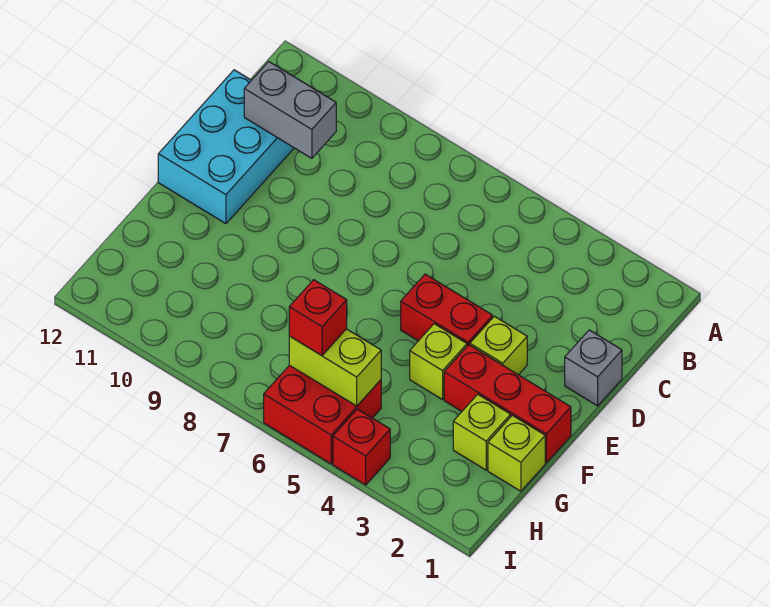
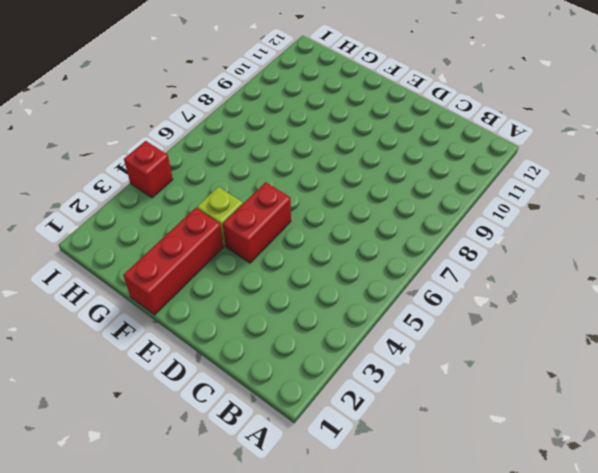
none -> cyan brick C11:E12 level 1
none -> grey brick D1 level 1
none -> lime brick E3 level 1

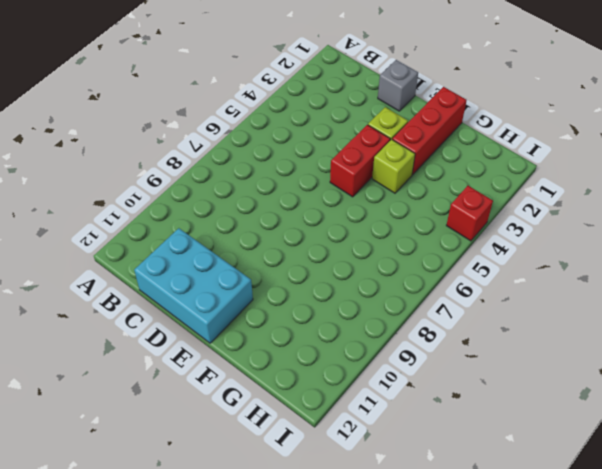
none -> lime brick G1 level 1
none -> lime brick G2 level 1
none -> red brick H5:I6 level 1

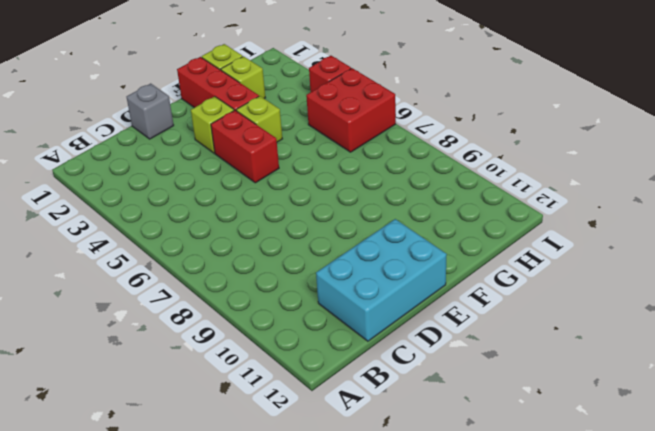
none -> grey brick C10:C11 level 2
none -> lime brick H5:H6 level 2
none -> red brick H6 level 3

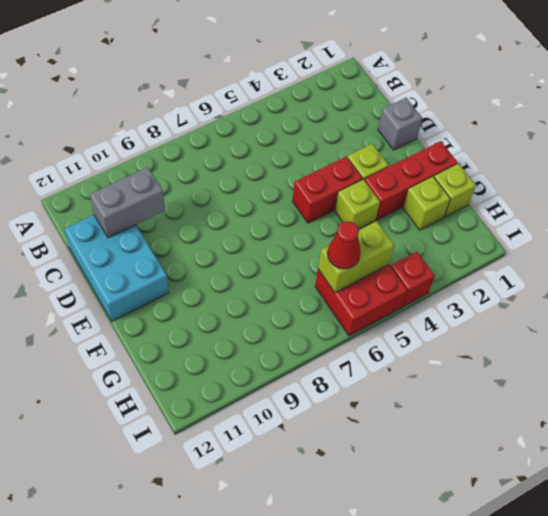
red cone H6 level 3 -> red brick H6 level 3

